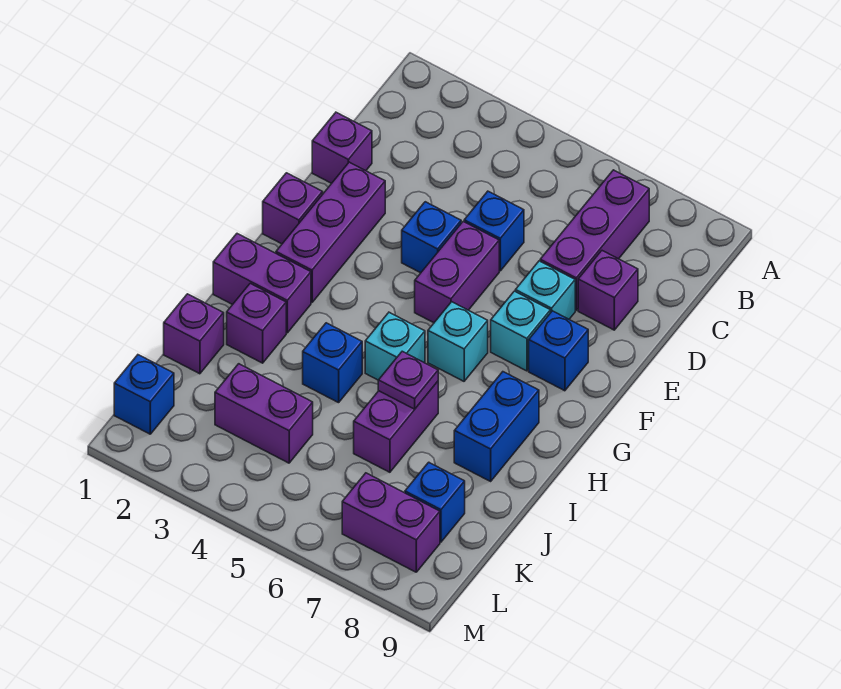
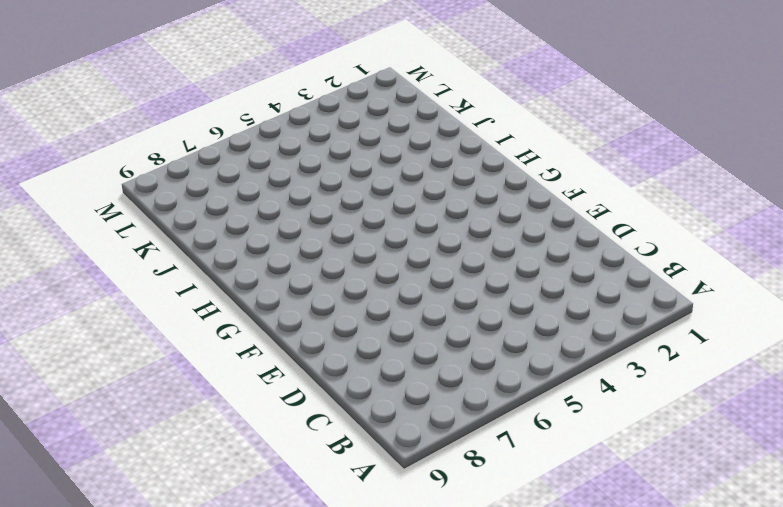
none -> purple brick B7:D7 level 1
none -> purple brick D1 level 1
none -> blue brick D5 level 1

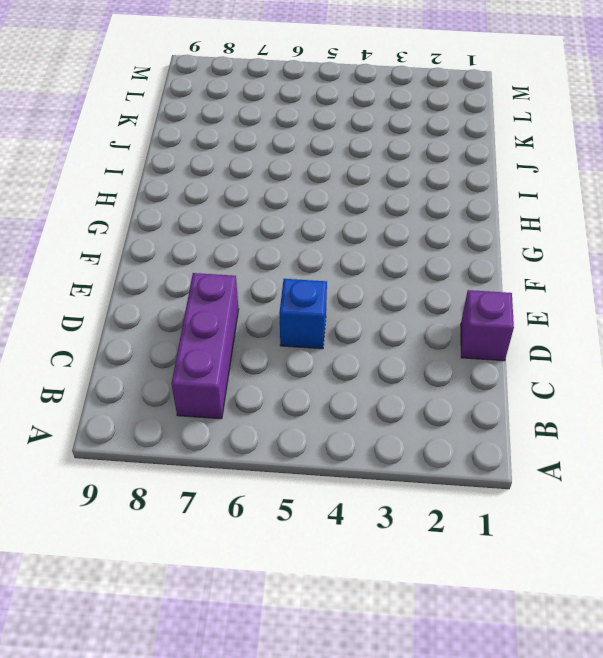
none -> purple brick D8 level 1
none -> purple brick E2:G2 level 1
none -> blue brick E4 level 1

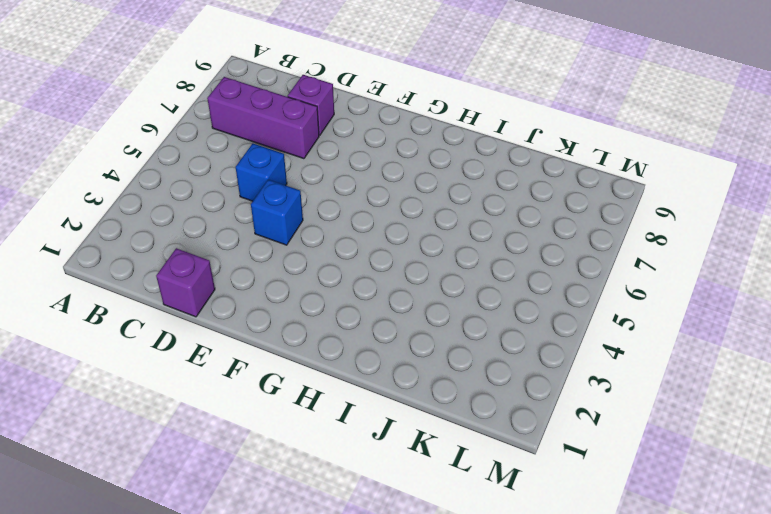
none -> purple brick E2:G2 level 1
none -> purple brick E5:F5 level 1
none -> cyan brick E7 level 1

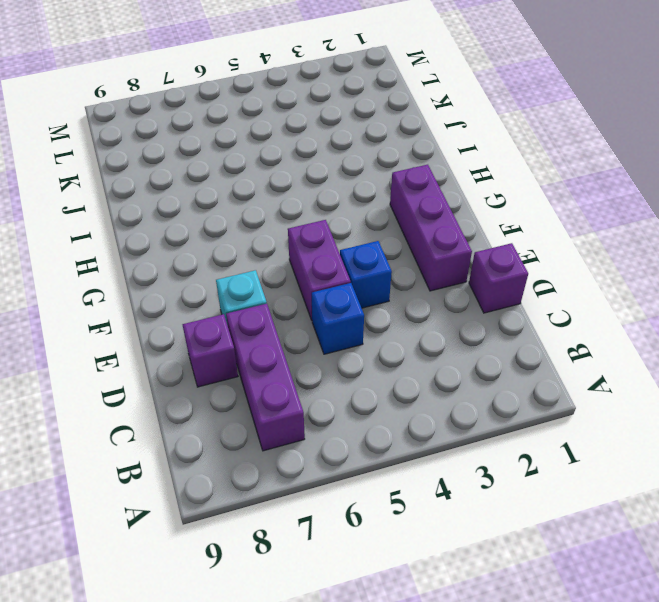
none -> purple brick F1 level 1
none -> cyan brick F7 level 1
none -> blue brick F8 level 1

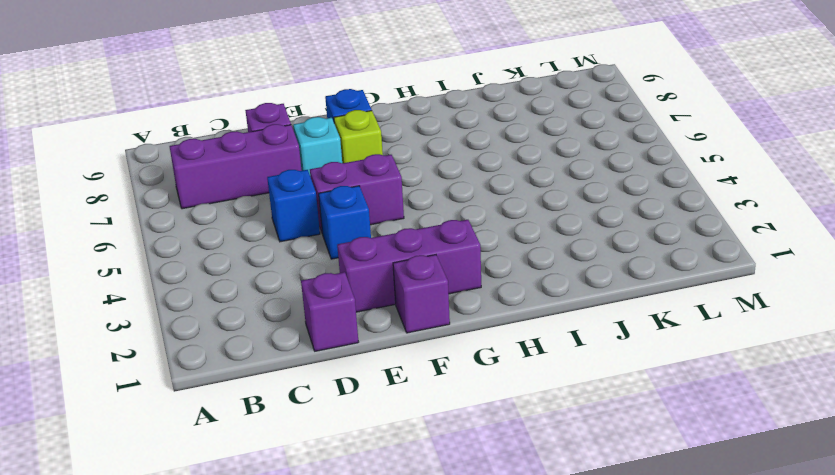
lime brick F7 level 1 -> cyan brick F7 level 1
none -> cyan brick G6 level 1
none -> purple brick H1:H2 level 1
none -> cyan brick H5 level 1

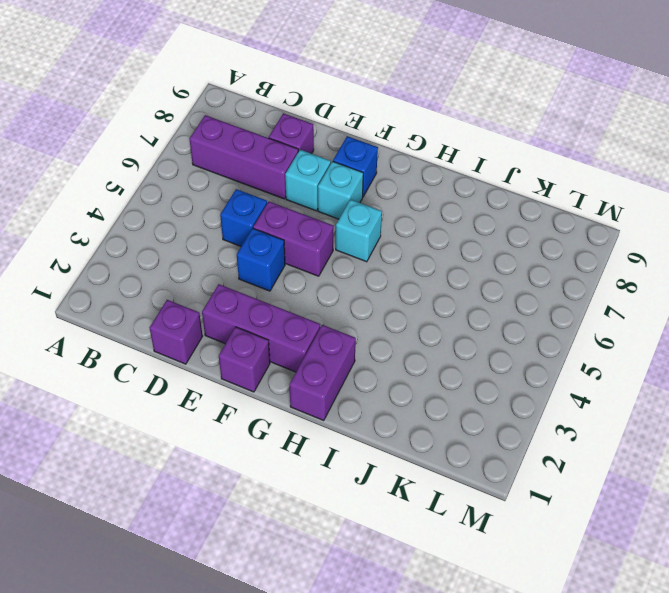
none -> cyan brick H5 level 1
none -> blue brick H8:I8 level 1
none -> purple brick I2 level 1

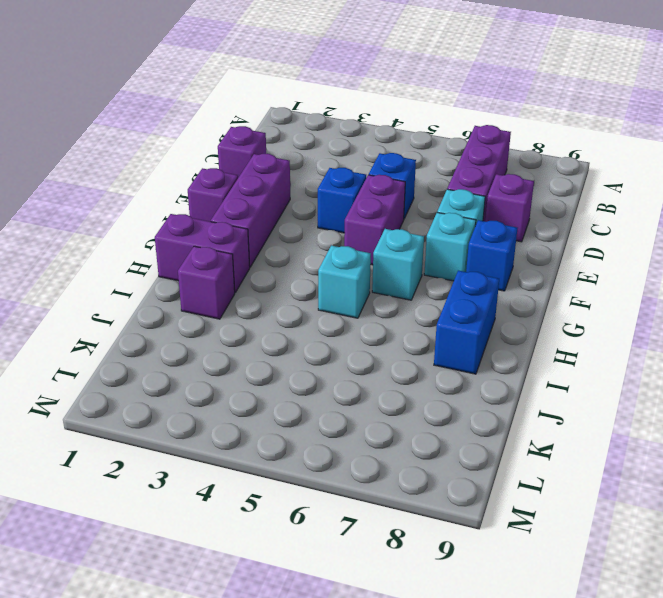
none -> blue brick I4 level 1
none -> purple brick I6:J6 level 1
none -> purple brick J1 level 1

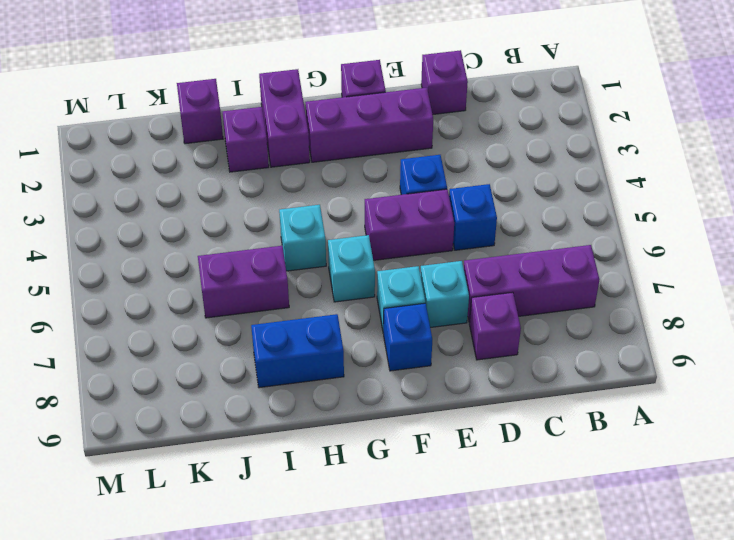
none -> blue brick I4 level 1
none -> purple brick K3:K4 level 1
none -> blue brick K8 level 1

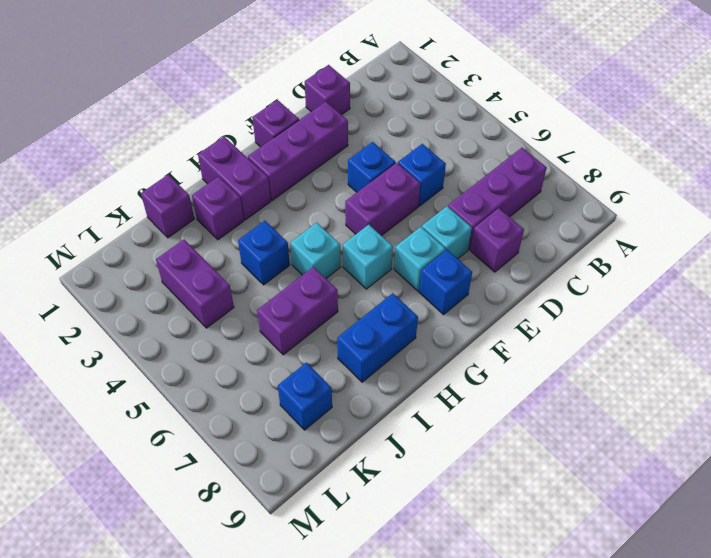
none -> blue brick L1 level 1
none -> purple brick L7:L8 level 1
none -> purple plate I6 level 2

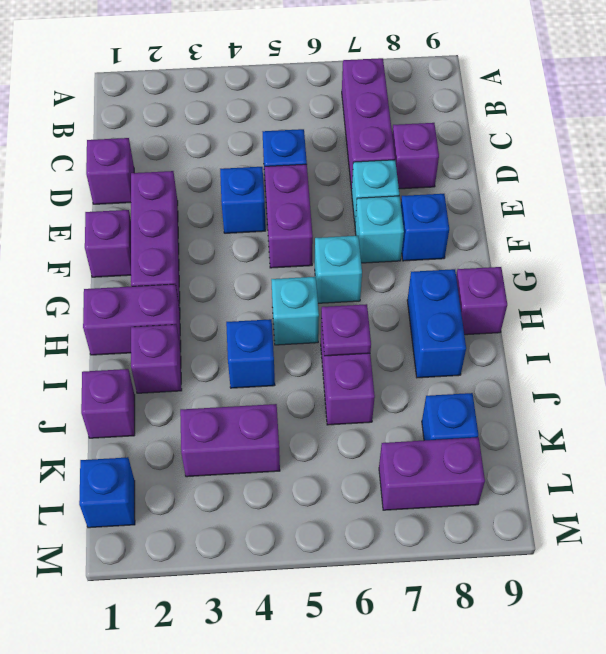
purple brick H9 level 1 -> none

